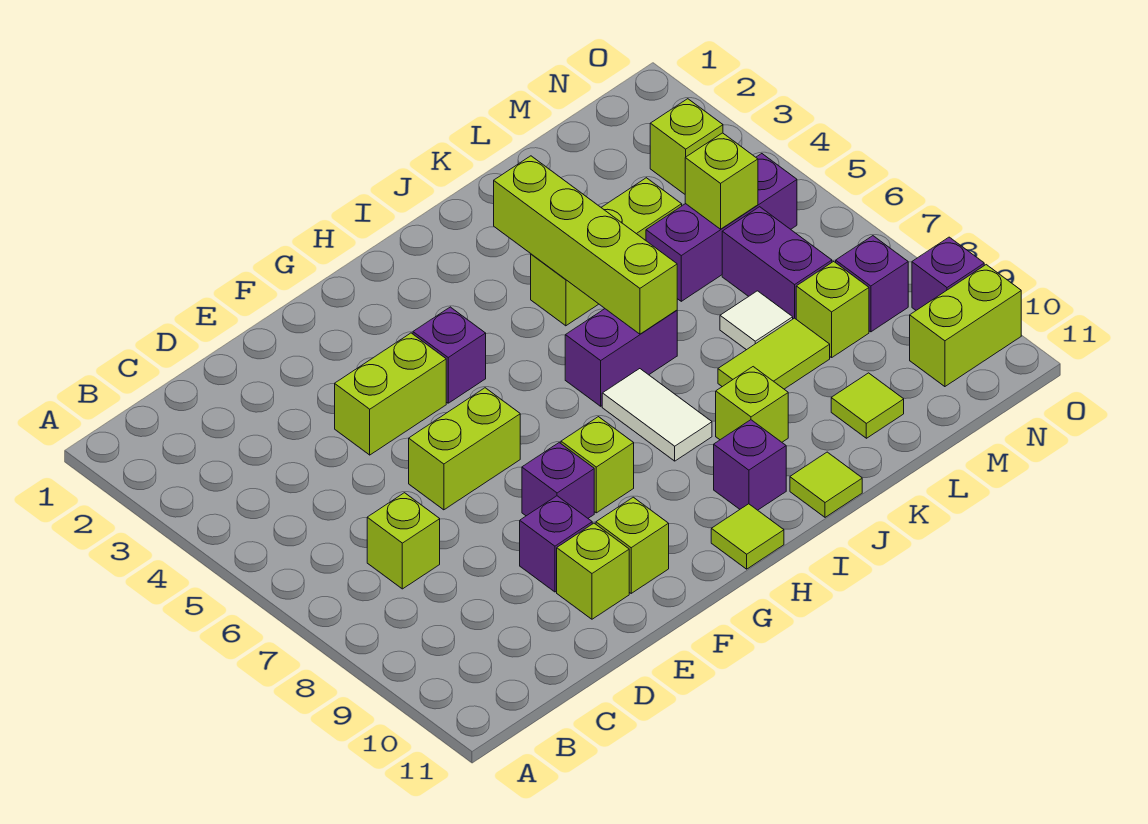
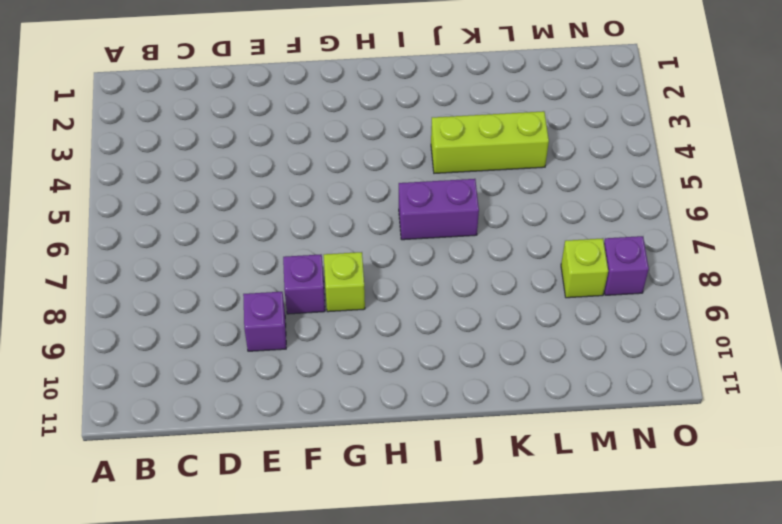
none -> lime brick C7 level 1
none -> lime brick E4:F4 level 1
none -> lime brick E6:F6 level 1

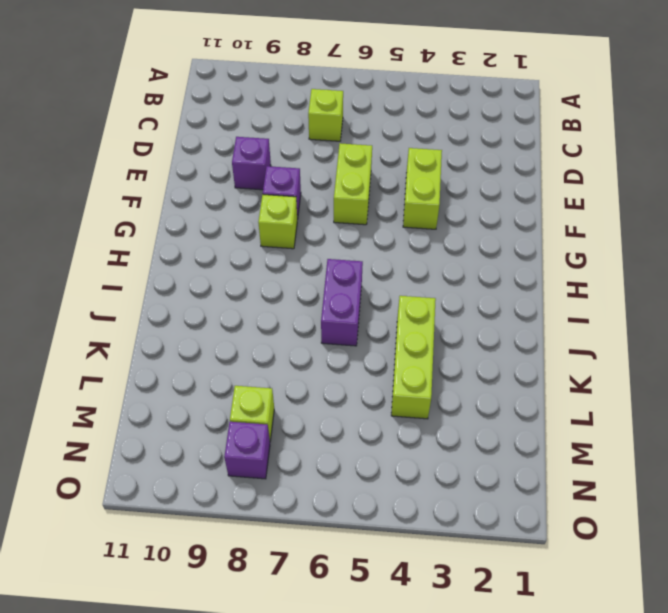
none -> lime brick E10 level 1
none -> lime brick F10 level 1
none -> purple brick G4 level 1

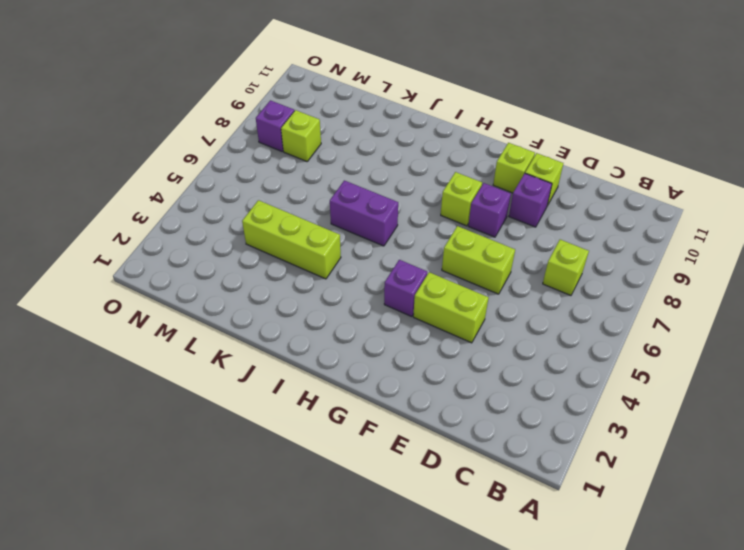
none -> lime tile H11 level 1
none -> white tile I7:I8 level 1
none -> purple brick I10 level 1

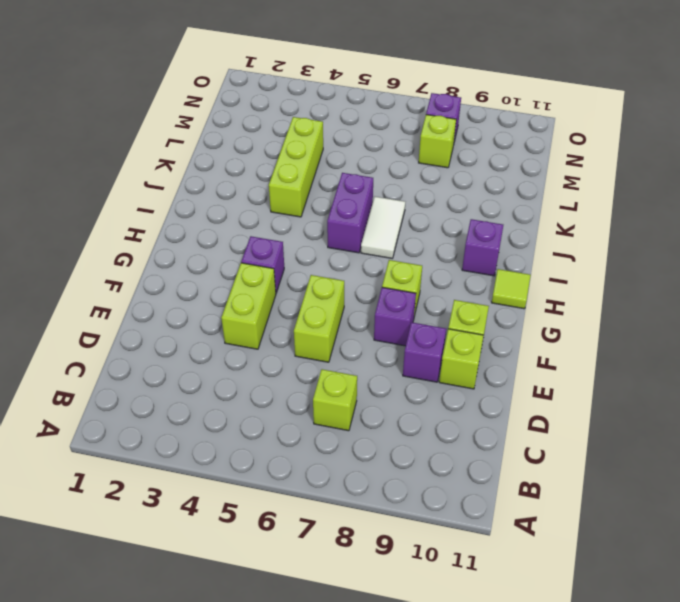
white tile I7:J7 level 1 -> white tile I7:I8 level 1
none -> lime brick J9 level 1
none -> lime tile J11 level 1
none -> lime tile K8:L8 level 1

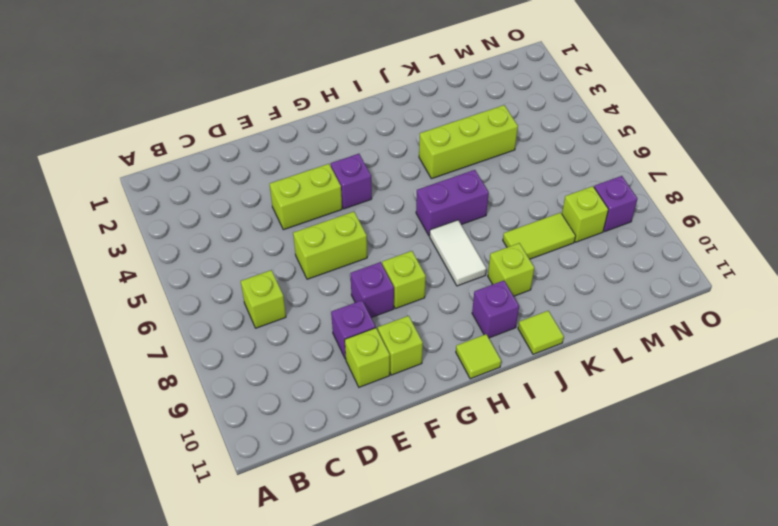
none -> purple brick L5:N5 level 1
none -> white tile L7 level 1
none -> lime tile L10 level 1

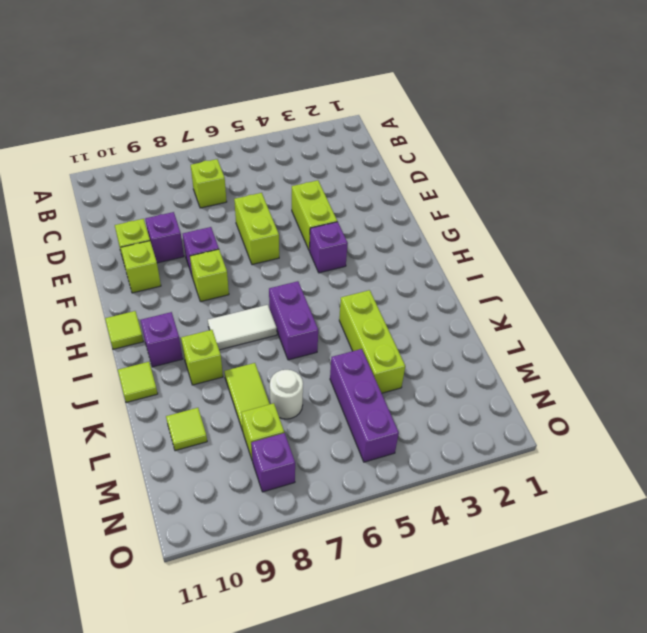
white round brick L7 level 1 -> white tile L7 level 1
none -> purple brick M6:M7 level 1
none -> lime brick N3 level 1
none -> lime brick N10:O10 level 1

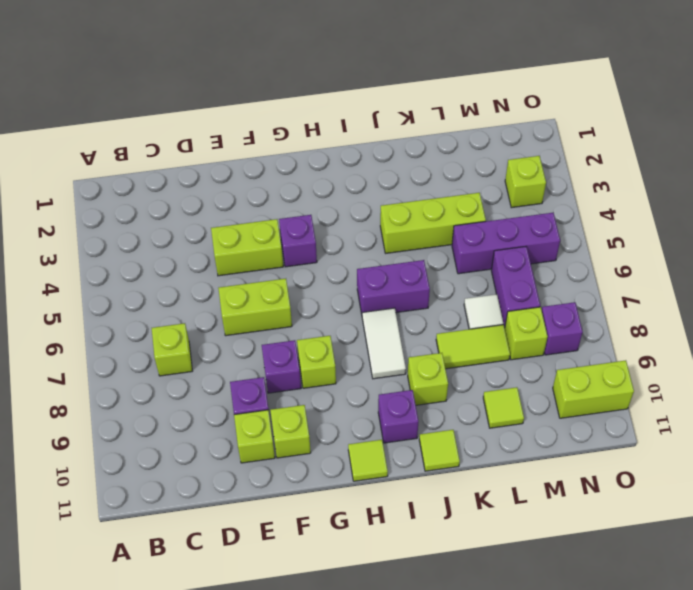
none -> purple brick O9 level 1
none -> lime brick J3:J6 level 2
none -> lime brick M5 level 2

